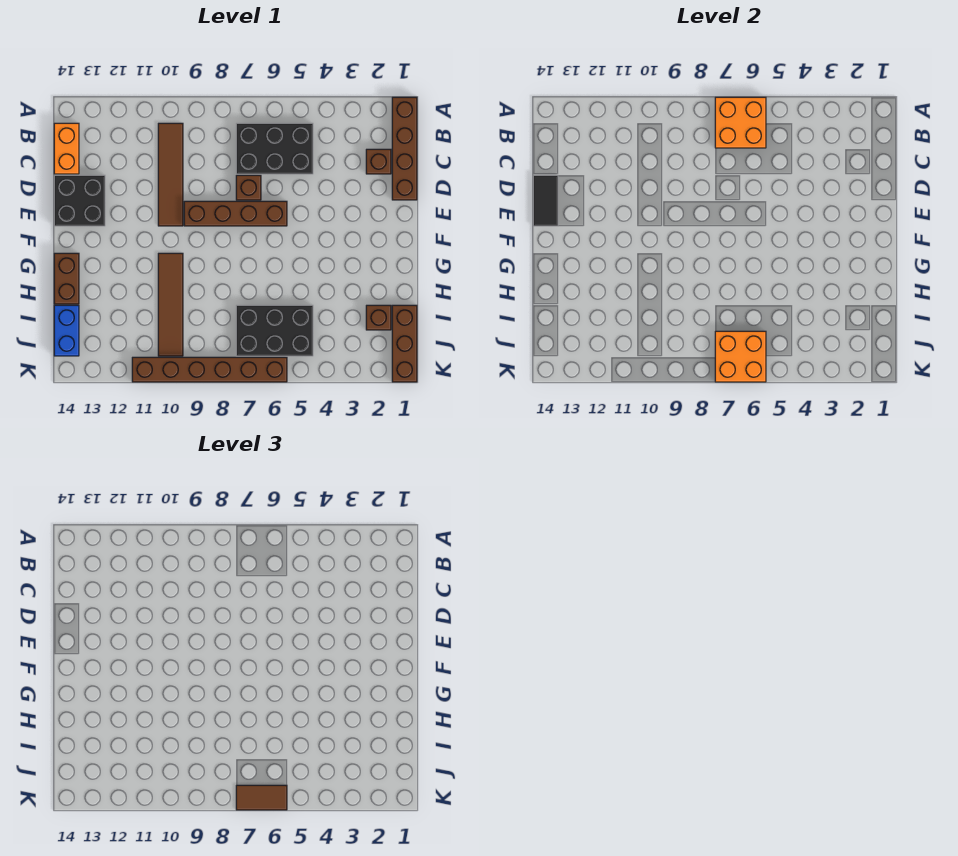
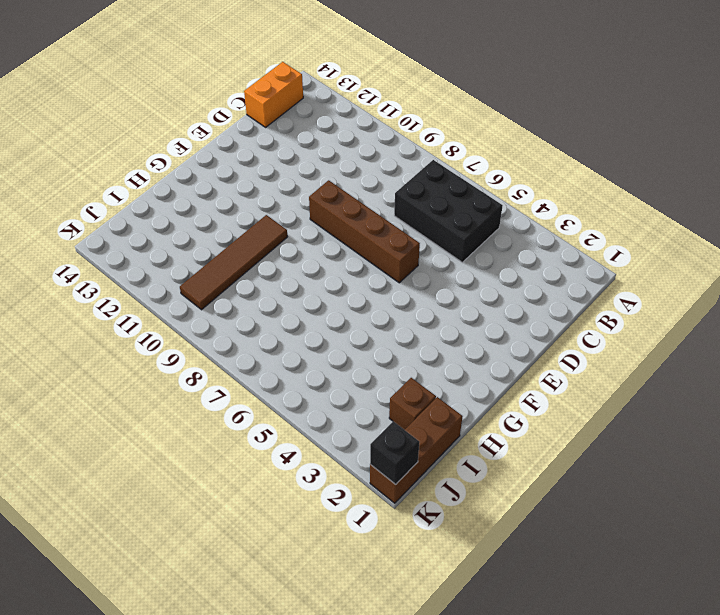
black brick K1 level 2 -> none
none -> brown brick A1:D1 level 1
none -> brown tile B10:E10 level 1
none -> brown brick C2 level 1

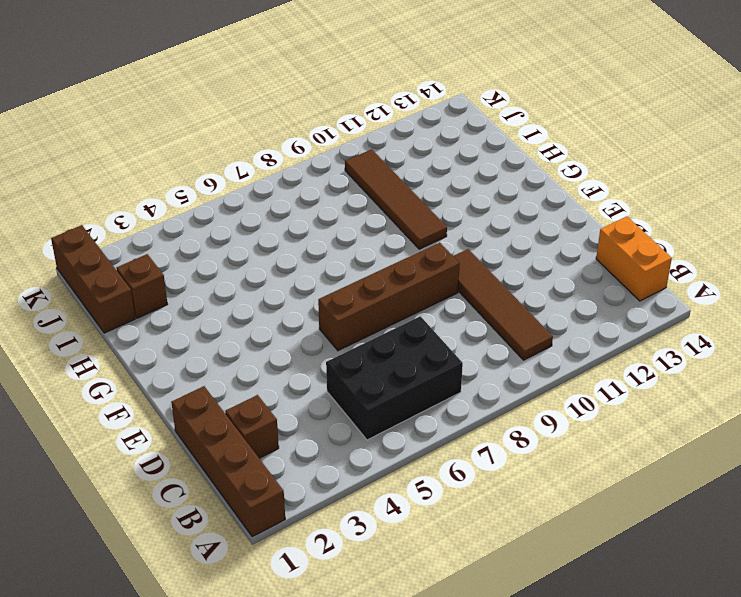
none -> brown brick D7 level 1
none -> black brick D13:E14 level 1
none -> brown brick G14:H14 level 1

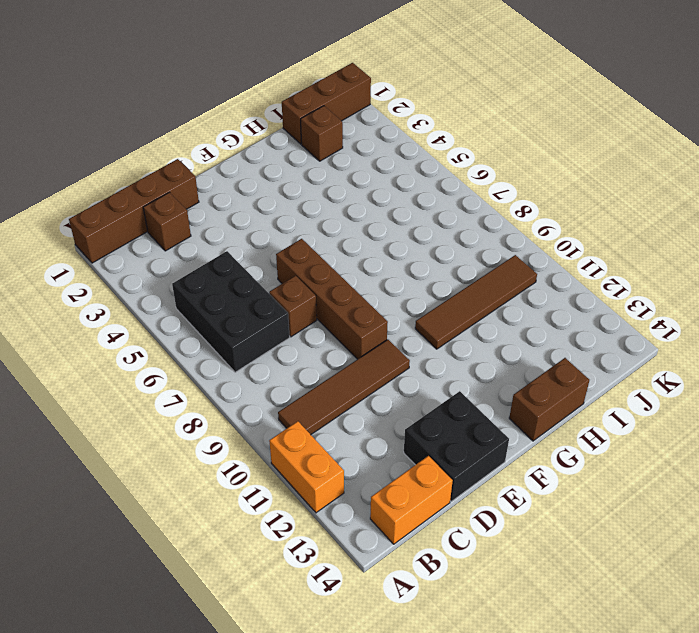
orange brick A11:A12 level 1 -> none
none -> black brick I5:J7 level 1
none -> blue brick I14:J14 level 1
none -> brown brick K6:K11 level 1

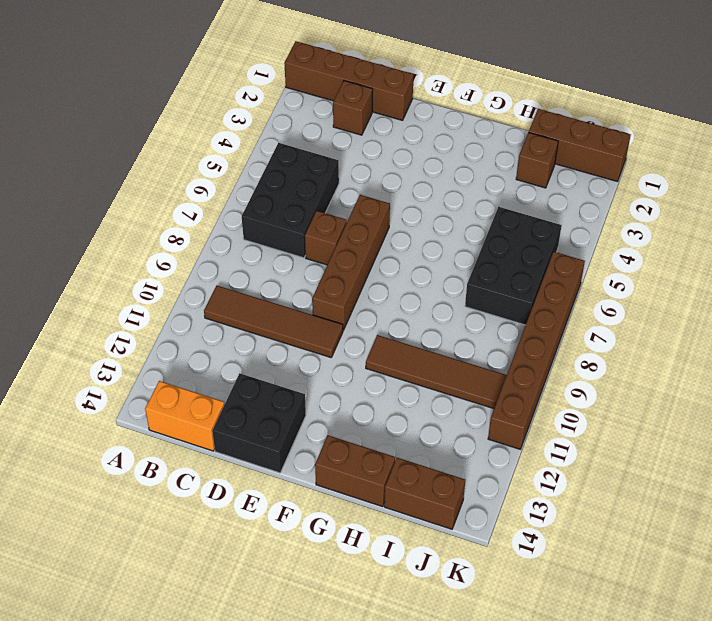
brown brick I14:J14 level 1 -> blue brick I14:J14 level 1
none -> orange brick A6:B7 level 2
none -> black tile D14:E14 level 2
none -> orange brick J6:K7 level 2

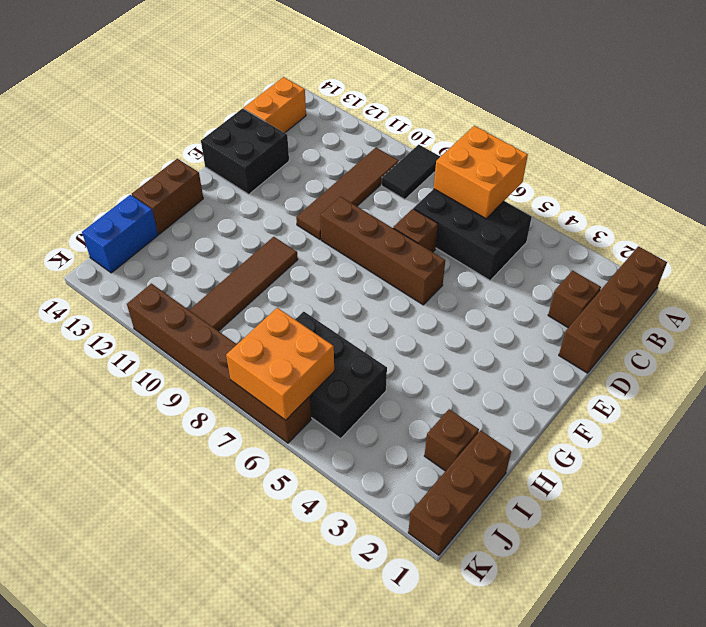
black tile A9:B9 level 1 -> black tile D14:E14 level 2
none -> brown tile K6:K7 level 3

